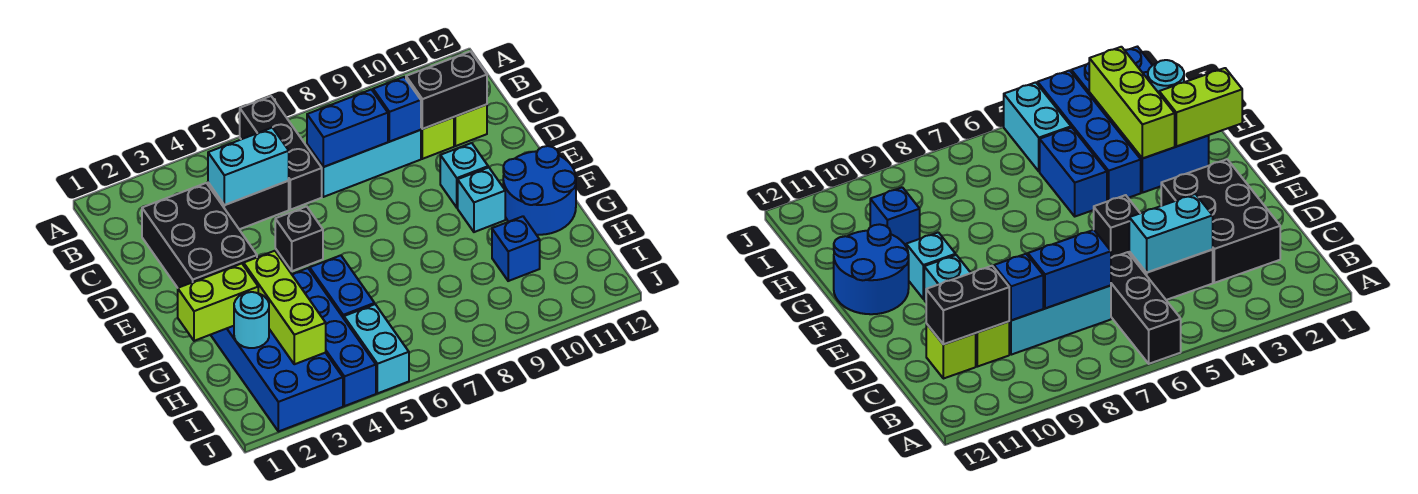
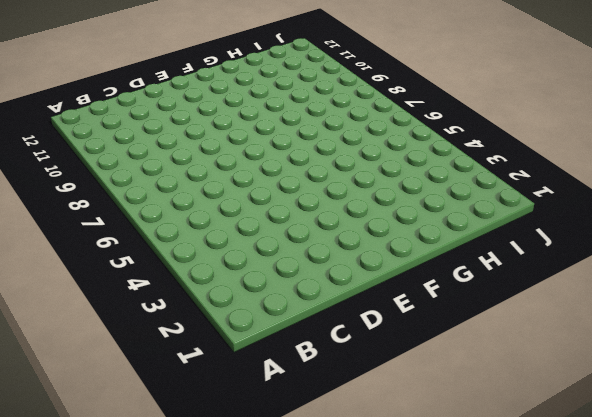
none -> black brick A6:C6 level 1
none -> black brick C2:E3 level 1
none -> black brick C4:C5 level 1

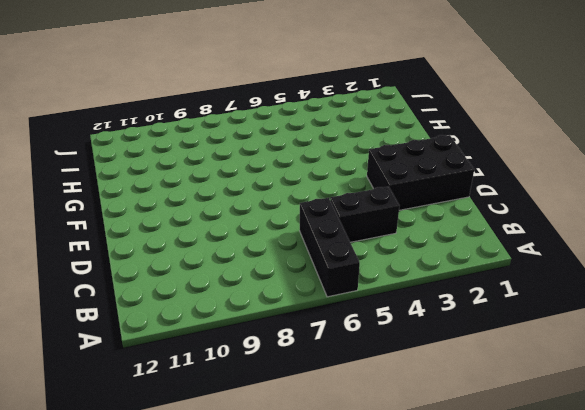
black brick D1:E3 level 1 -> black brick C2:E3 level 1
none -> cyan brick C7:C9 level 1
none -> lime brick C10 level 1
none -> lime brick C11 level 1

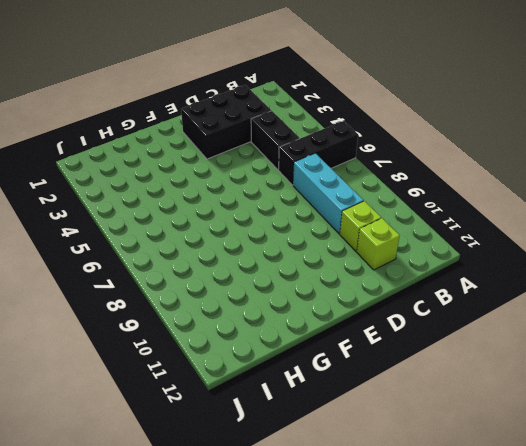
none -> black brick E5 level 1
none -> cyan brick E10 level 1
none -> cyan brick F10 level 1

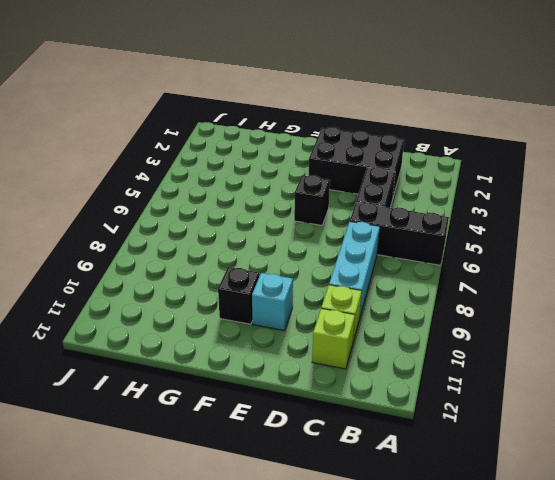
black brick F10 level 1 -> cyan brick F10 level 1
none -> blue round brick F11:G12 level 1
none -> blue brick G2:J3 level 1
none -> blue brick G4:J4 level 1

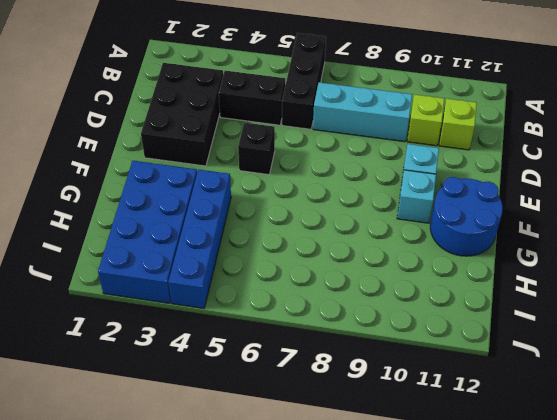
none -> blue brick G5:H5 level 1
none -> blue brick H10 level 1
none -> cyan brick I5:J5 level 1

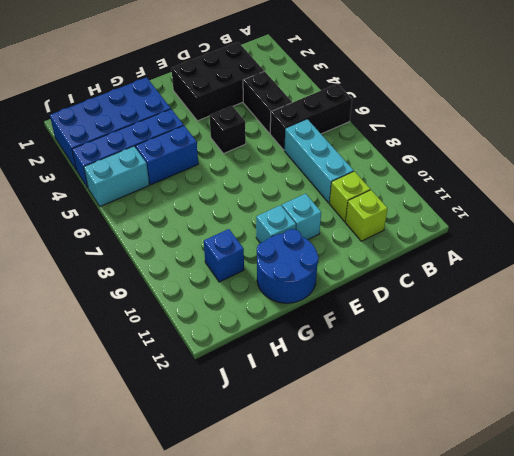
none -> cyan brick C4:C5 level 2
none -> blue brick C7:C8 level 2
none -> blue brick C9 level 2

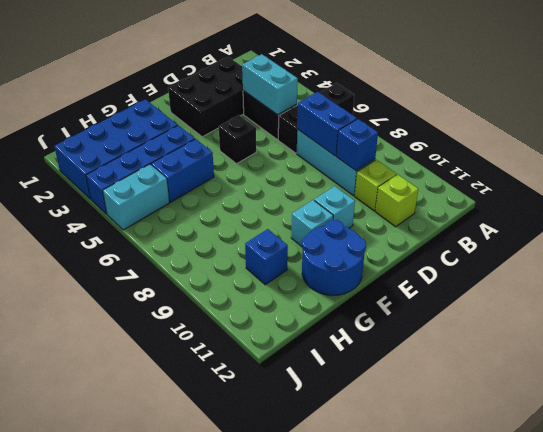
none -> black brick C10:C11 level 2
none -> lime brick G1:G2 level 2
none -> lime brick G3:I3 level 2

